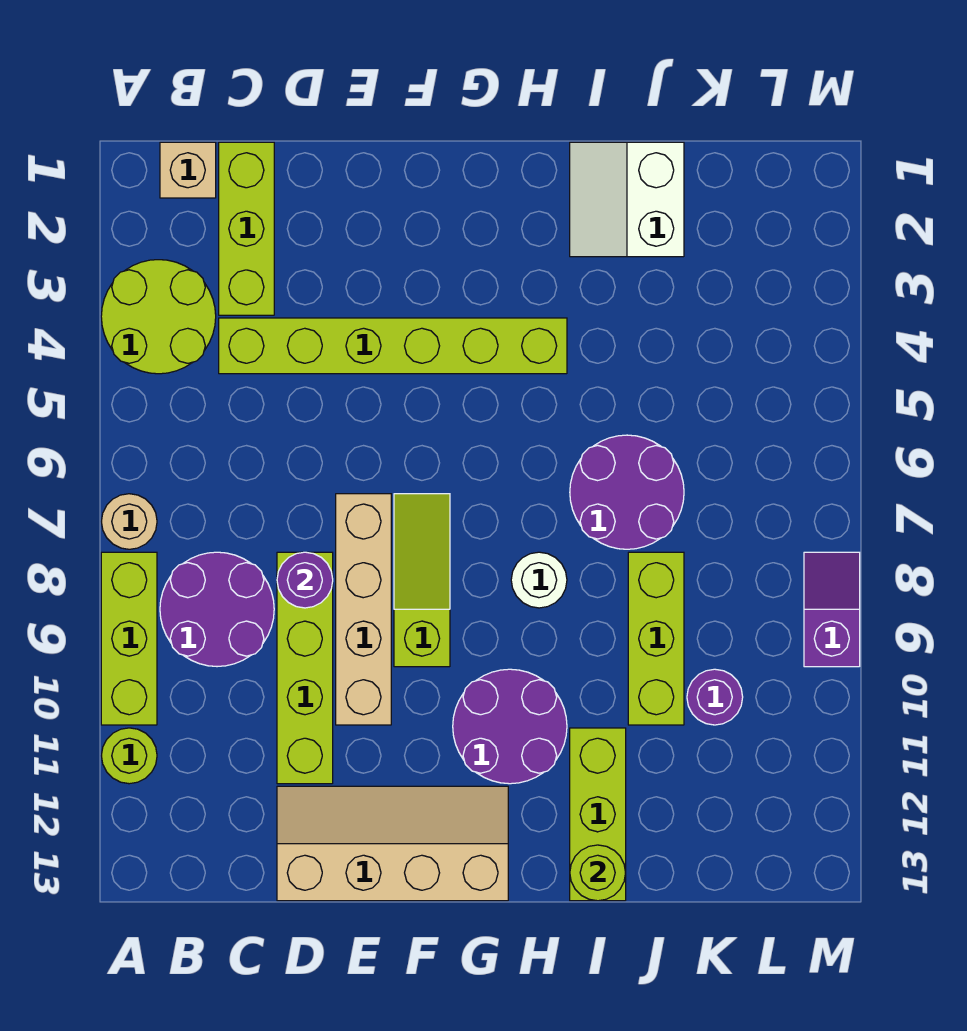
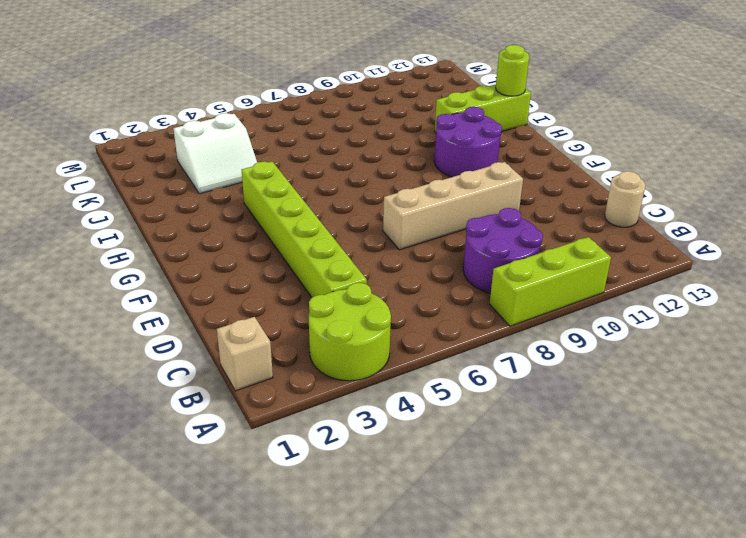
tan round brick C13 level 1 -> tan round brick A7 level 1
white slope J3:K4 level 1 top K -> white slope I1:J2 level 1 top J
none -> lime round brick A11 level 1
none -> lime brick C1:C3 level 1
none -> lime brick D8:D11 level 1

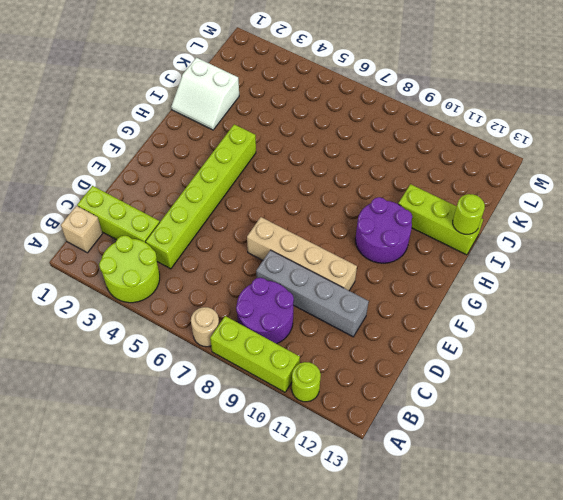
grey brick D8:D11 level 1 -> lime brick D8:D11 level 1
none -> tan slope D12:G13 level 1 top 13
none -> lime slope F7:F9 level 1 top 9
none -> white round brick H8 level 1

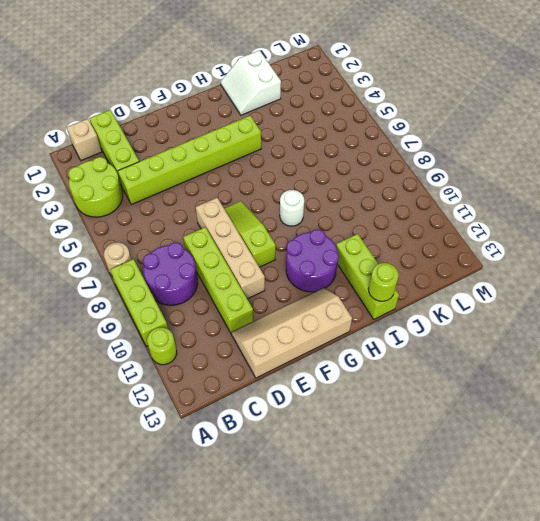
none -> purple round brick I6:J7 level 1
none -> lime brick J8:J10 level 1
none -> purple round brick K10 level 1

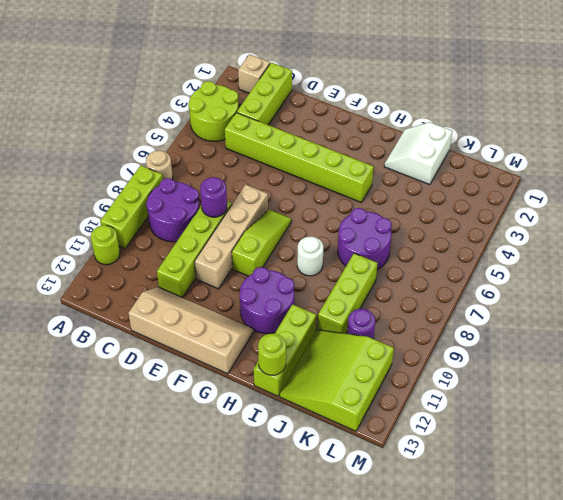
lime slope J11:L13 level 1 top L -> none
none -> purple slope M8:M9 level 1 top 9

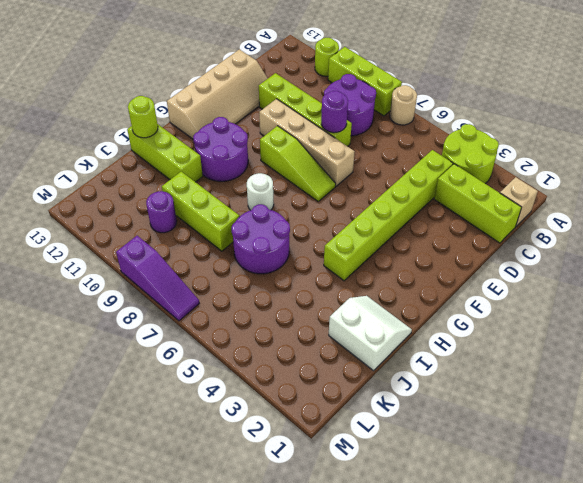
purple slope M7:M9 level 1 top 9 -> purple slope M8:M9 level 1 top 9

